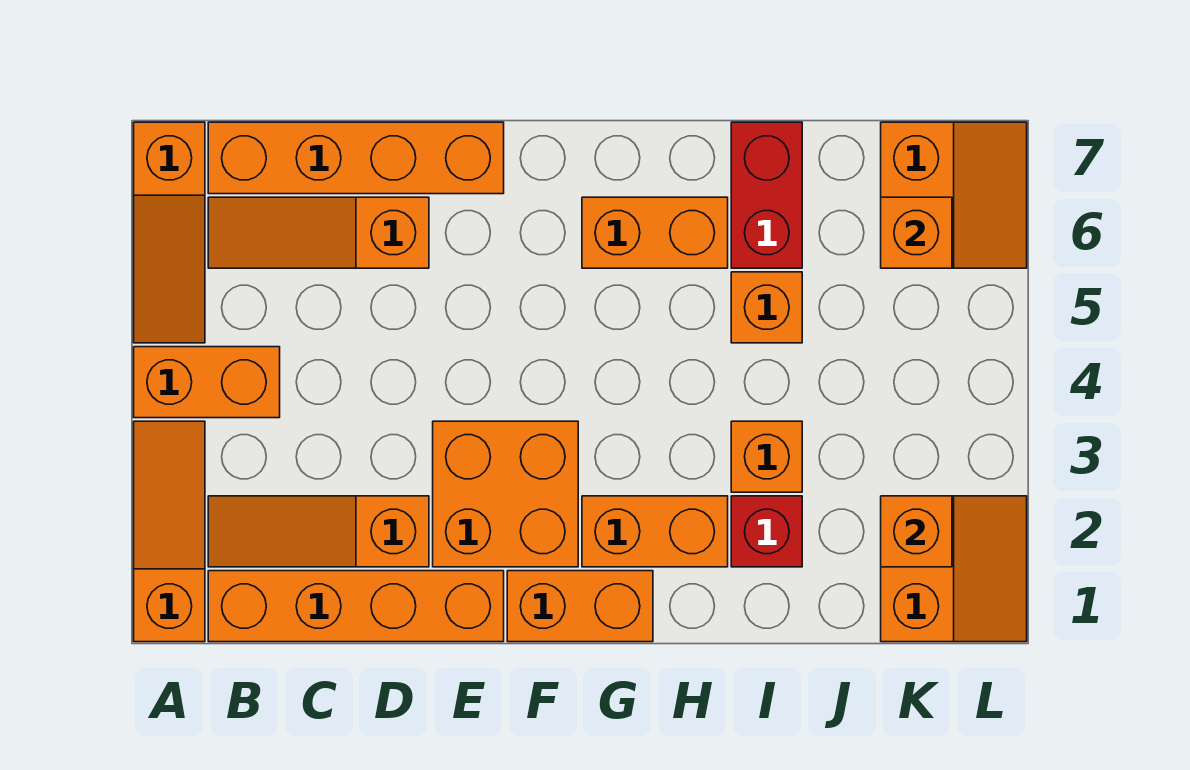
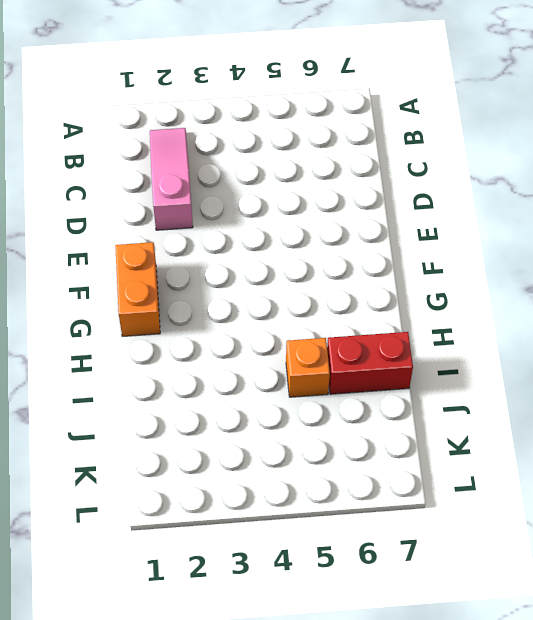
pink slope B2:D2 level 1 top D -> orange slope B2:D2 level 1 top D
none -> orange slope A1:A3 level 1 top 1
none -> orange brick A4:B4 level 1
none -> orange slope A5:A7 level 1 top 7

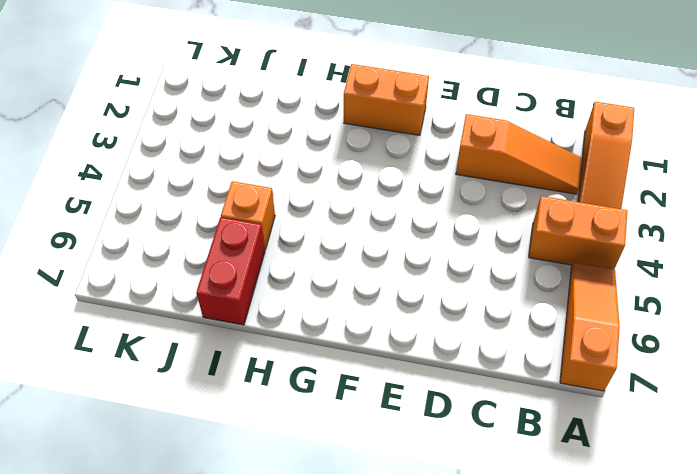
none -> orange brick B1:E1 level 1
none -> orange slope B6:D6 level 1 top D
none -> orange brick B7:E7 level 1

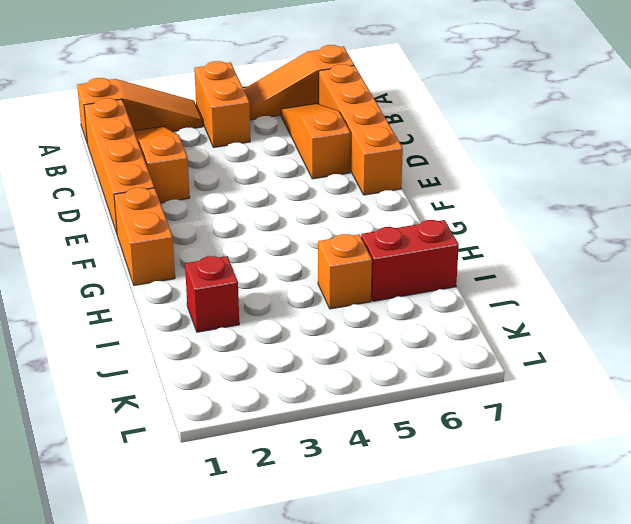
none -> orange brick E2:F3 level 1
none -> orange brick G2:H2 level 1
none -> orange brick G6:H6 level 1

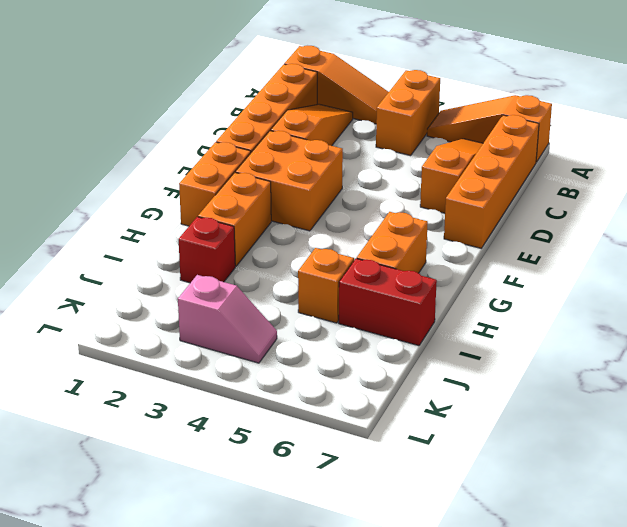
pink slope K3:K4 level 1 top 3 -> none
none -> orange brick I3 level 1
none -> orange slope K1:L2 level 1 top K
none -> orange slope K6:L7 level 1 top K

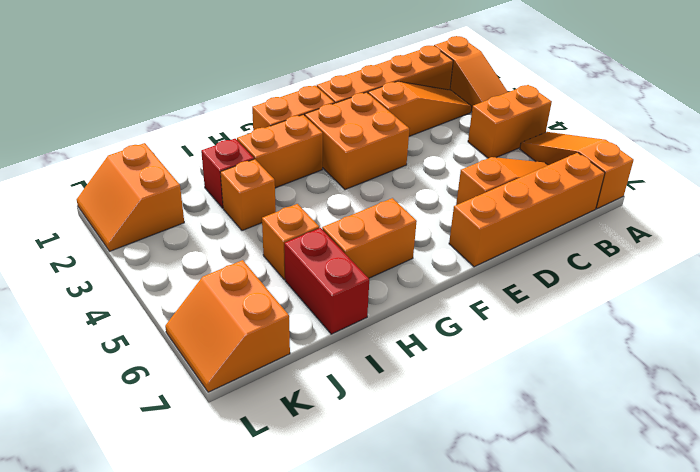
none -> orange brick K2 level 2
none -> orange brick K6 level 2

